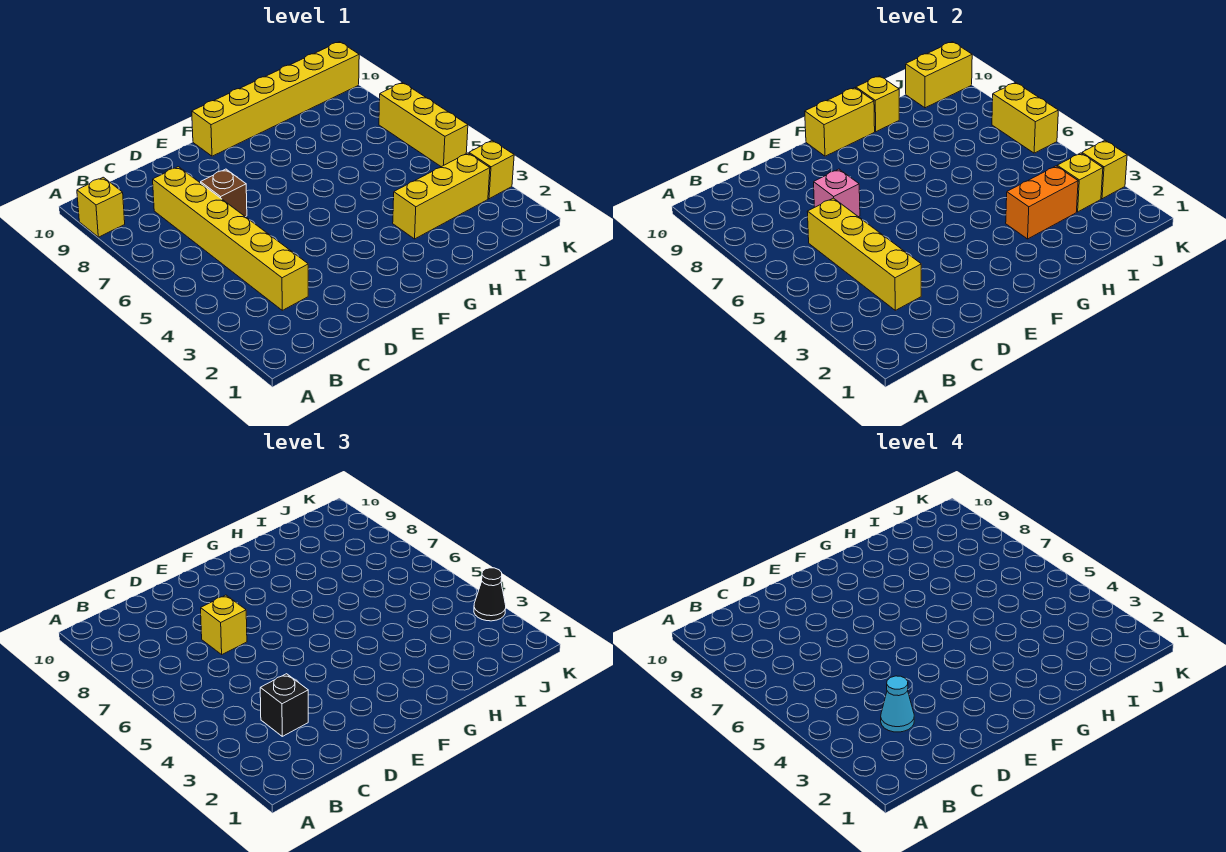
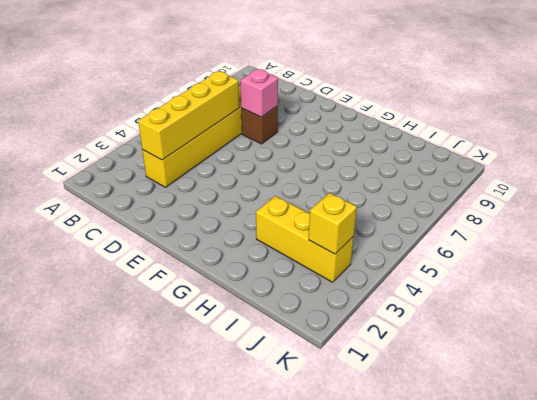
none -> yellow brick A9 level 1
none -> yellow brick F10:K10 level 1
none -> yellow brick K3 level 1

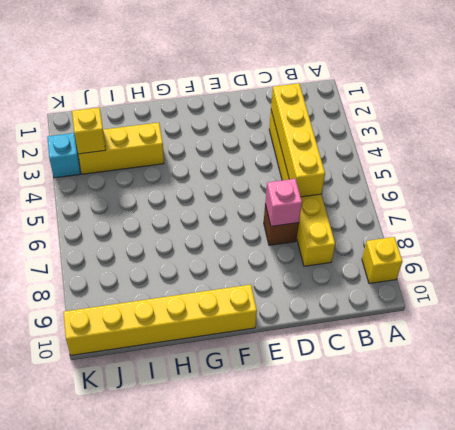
cyan brick K3 level 1 -> yellow brick K3 level 1
none -> yellow brick K5:K7 level 1
none -> yellow brick F10:G10 level 2
none -> orange brick H3:I3 level 2

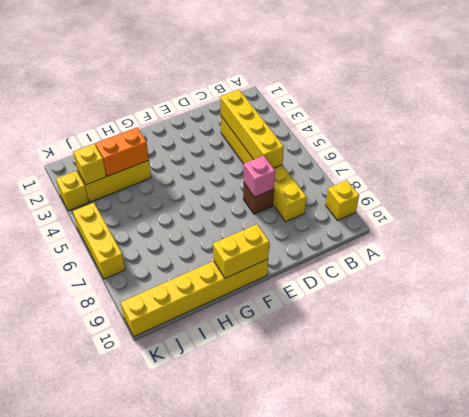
none -> yellow brick H10 level 2
none -> yellow brick J10:K10 level 2
none -> yellow brick K3 level 2

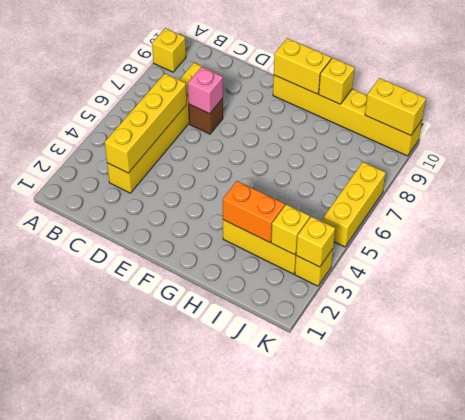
none -> yellow brick K6:K7 level 2
none -> black brick C3 level 3
none -> yellow brick D7 level 3

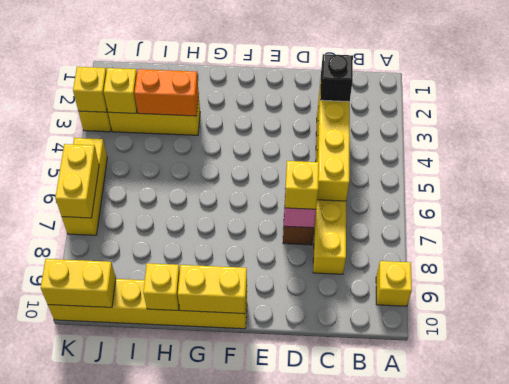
none -> black cone K3 level 3
none -> cyan cone C3 level 4

